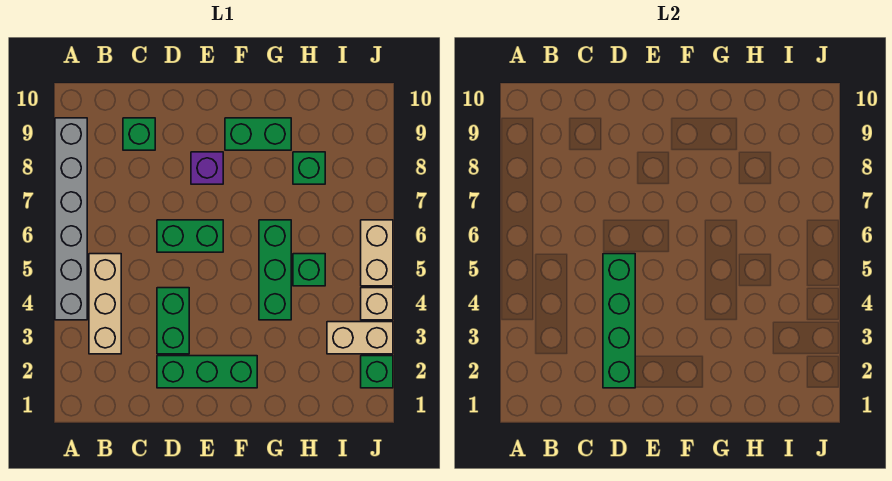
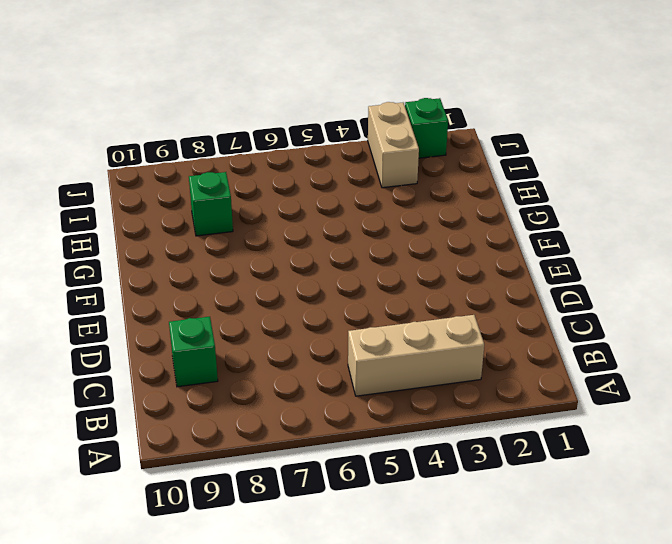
none -> grey brick A4:A9 level 1
none -> green brick D2:F2 level 1
none -> green brick D3:D4 level 1

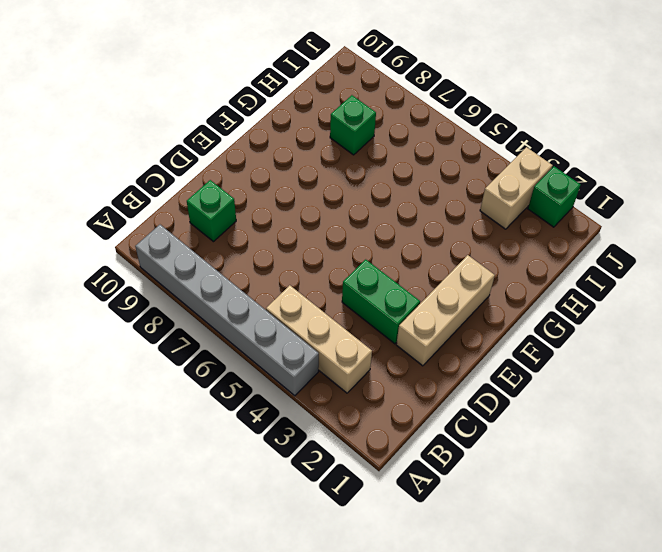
tan brick D2:F2 level 1 -> green brick D2:F2 level 1
none -> green brick D6:E6 level 1
none -> purple brick E8 level 1
none -> green brick F9:G9 level 1

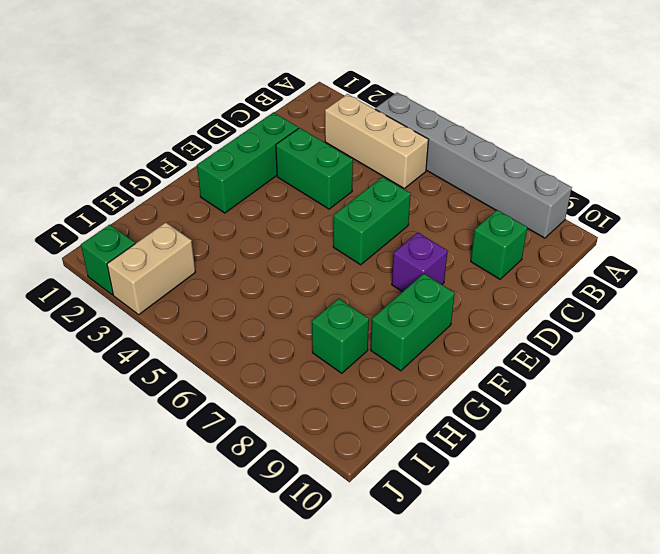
none -> green brick G4:G6 level 1
none -> green brick H5 level 1
none -> tan brick J4 level 1

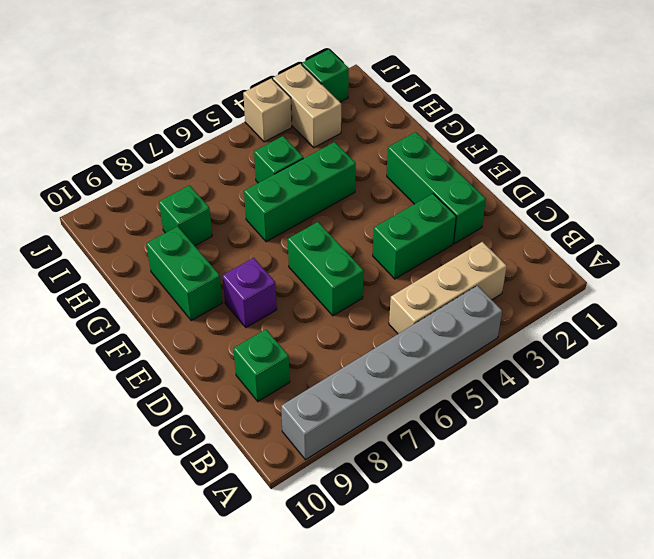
none -> tan brick J5:J6 level 1
none -> green brick D2:D5 level 2

